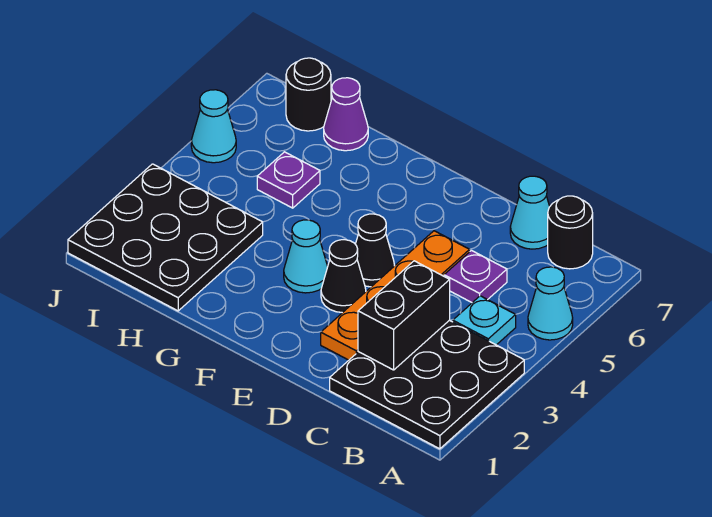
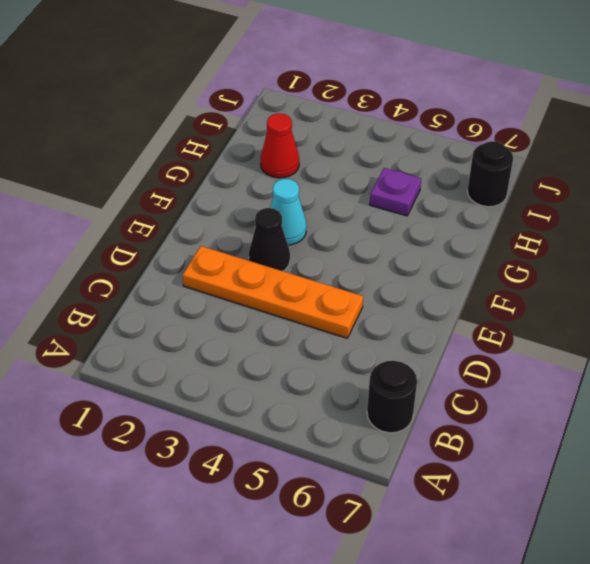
red cone H2 level 1 -> black plate H1:J3 level 1
none -> black plate A1:C3 level 1
none -> cyan cone A5 level 1
none -> cyan plate B4 level 1

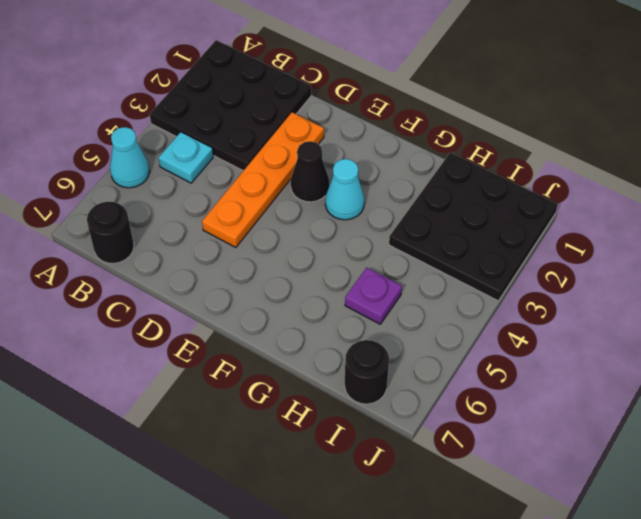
none -> purple plate C5 level 1
none -> cyan cone C7 level 1
none -> black cone E4 level 1

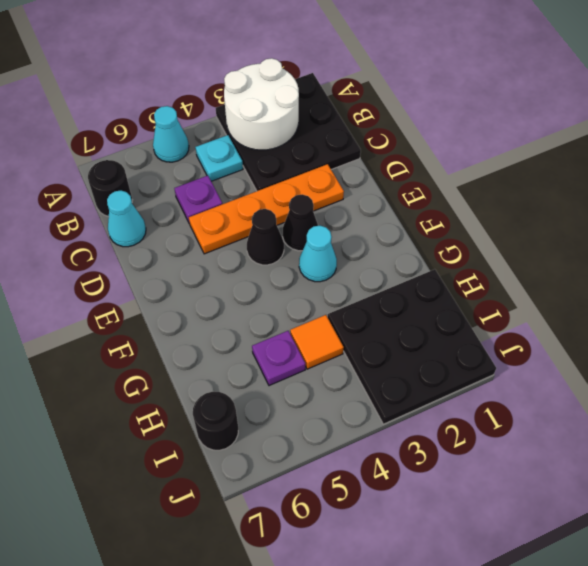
white round brick A2:B3 level 2 -> none
orange tile H4 level 1 -> none
none -> purple cone H7 level 1
none -> cyan cone J5 level 1
none -> black brick C2:C3 level 2

